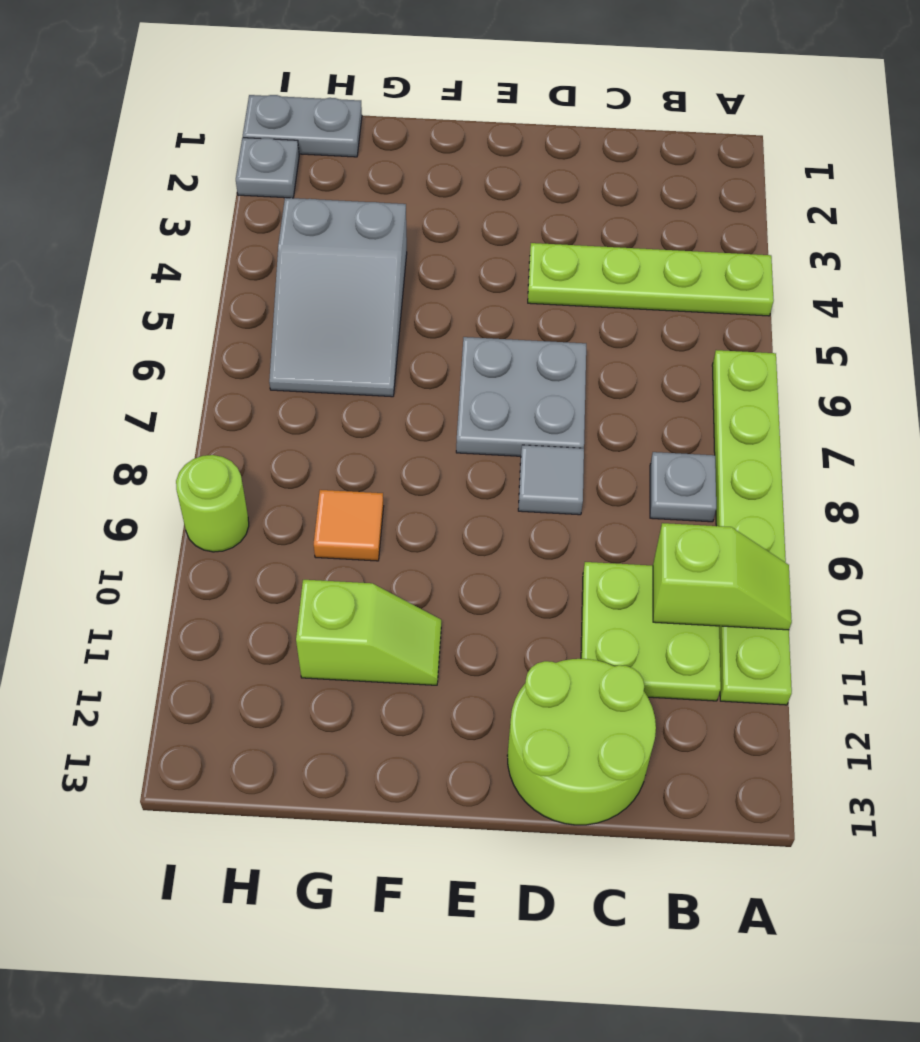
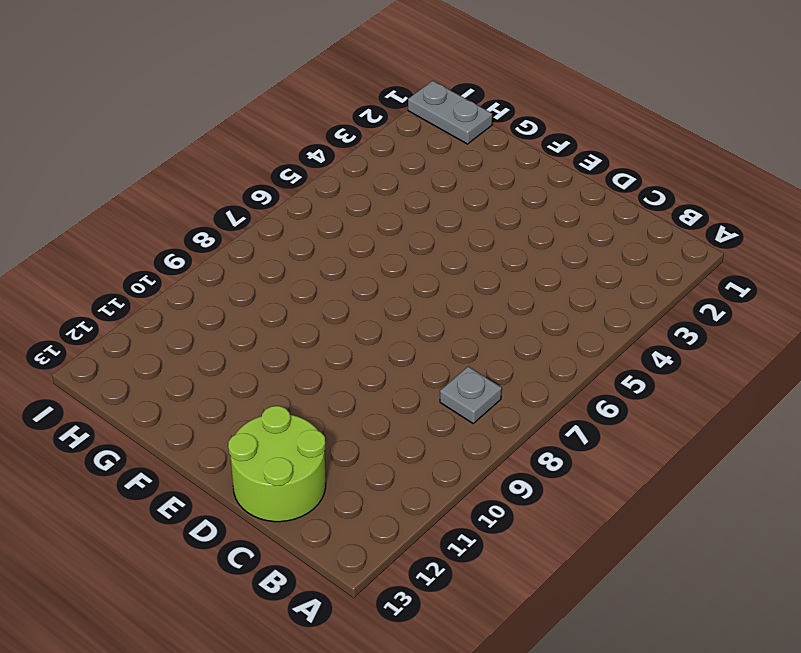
none -> lime plate A4:D4 level 1
none -> lime plate A6:A11 level 1
none -> lime plate B10:C11 level 1

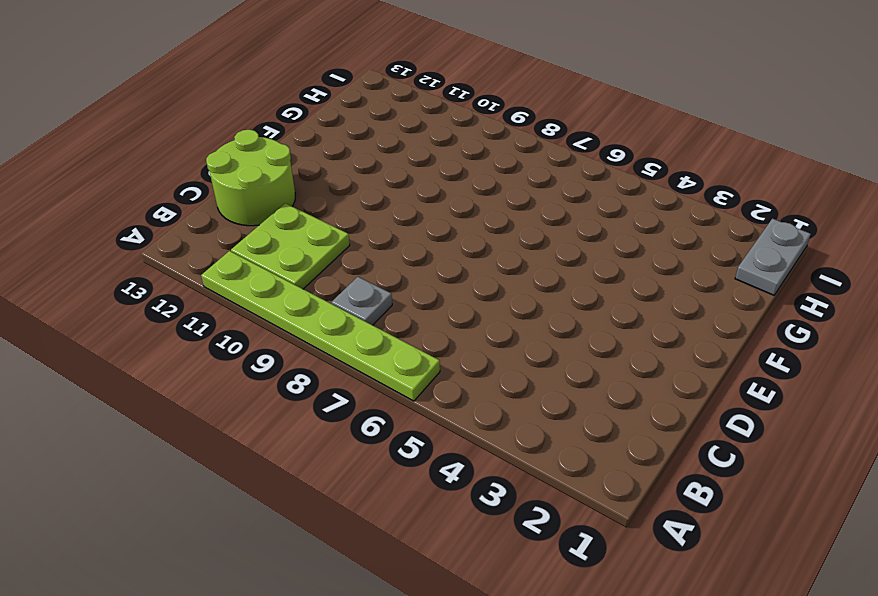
none -> lime plate A4:D4 level 1
none -> grey plate D6:E7 level 1
none -> grey tile D8 level 1

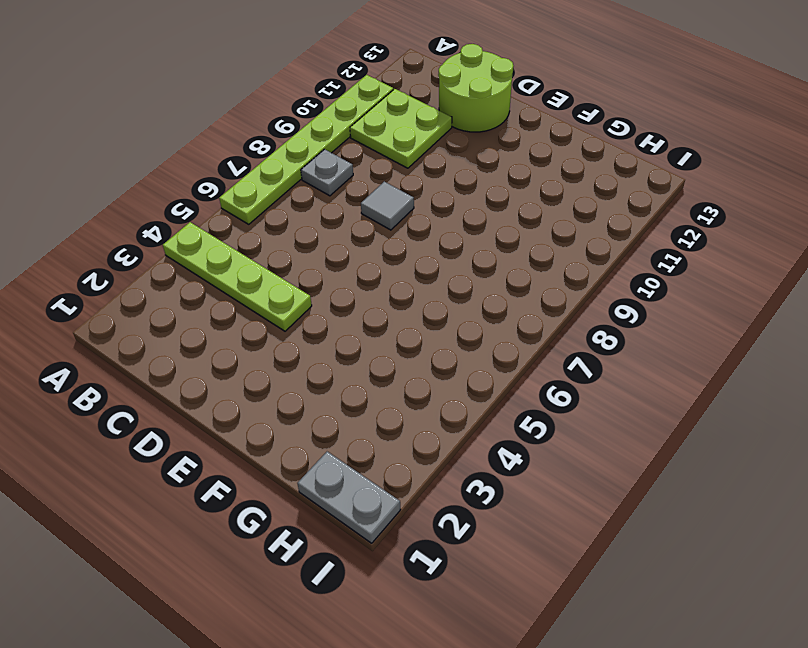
none -> grey plate D6:E7 level 1
none -> lime slope F11:G11 level 1 top G
none -> grey slope G4:H6 level 1 top 4

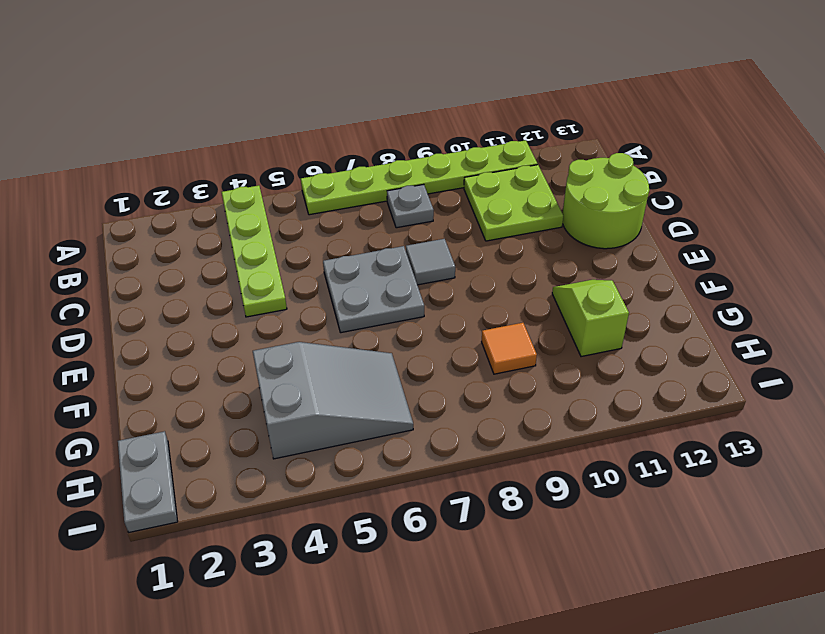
none -> grey plate I2 level 1
none -> lime round brick I9 level 1
none -> lime slope A10:B10 level 2 top B

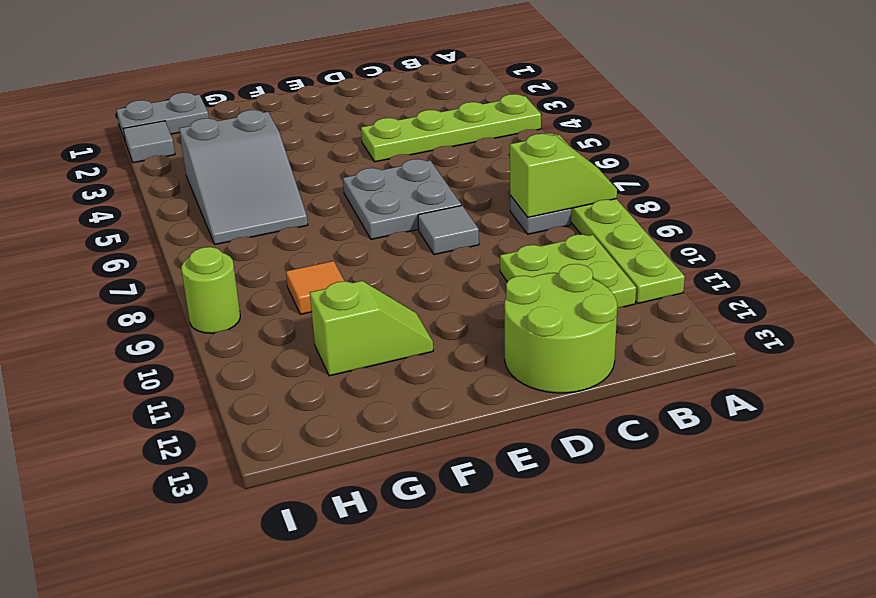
lime slope A8:B8 level 2 top B -> lime slope A10:B10 level 2 top B
grey tile I2 level 1 -> grey plate I2 level 1

